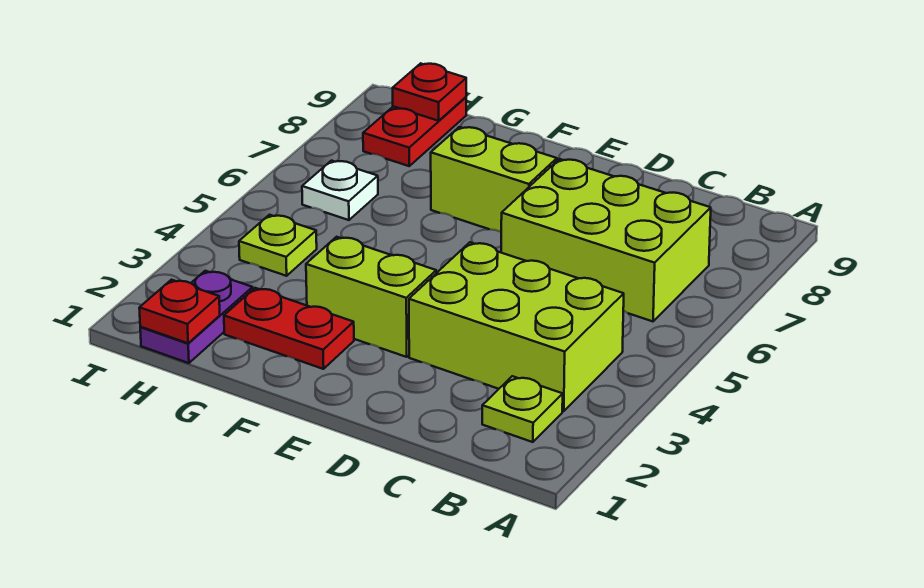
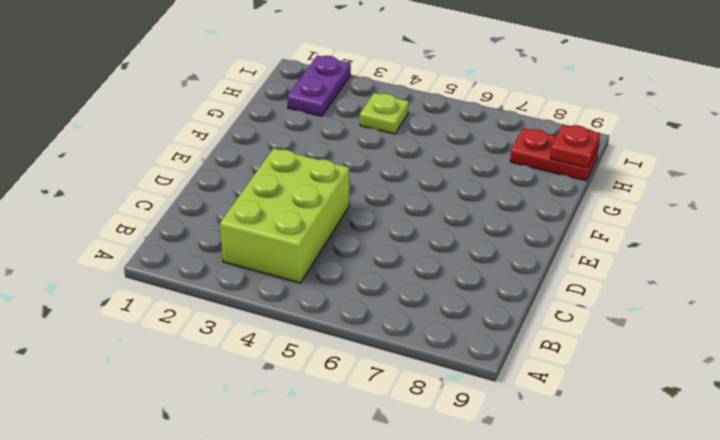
purple plate H2:I2 level 1 -> purple plate H1:H2 level 1
none -> lime plate B2 level 1
none -> lime brick B6:D7 level 1
none -> lime brick E3:F3 level 1

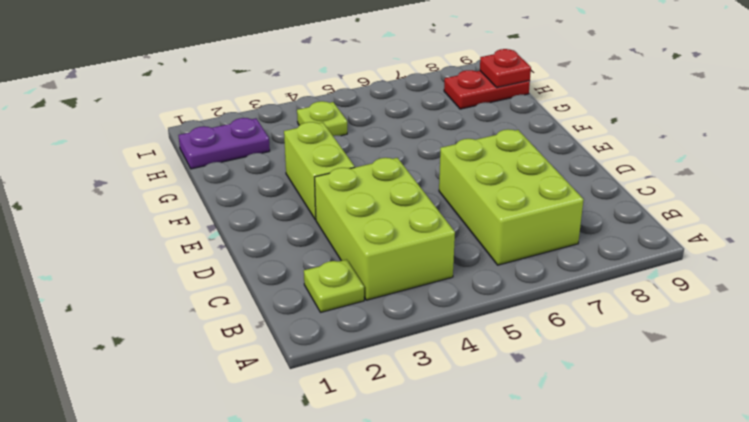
none -> lime brick E7:F7 level 1
none -> red plate F2:G2 level 1
none -> white plate H6 level 1

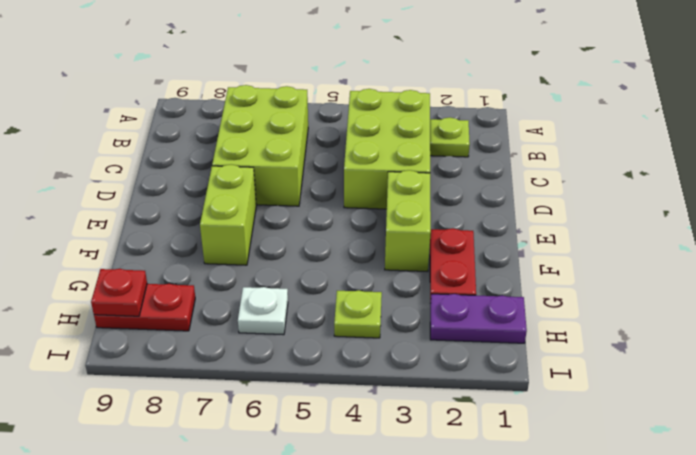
none -> red plate H1 level 2

